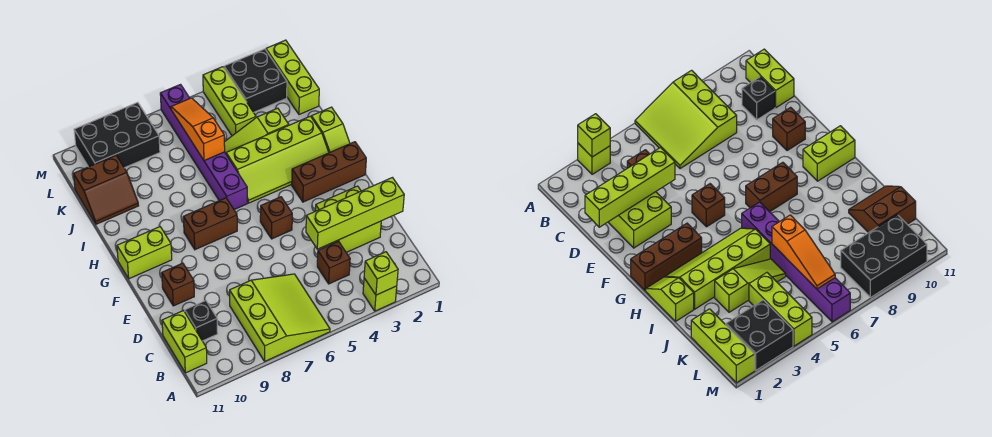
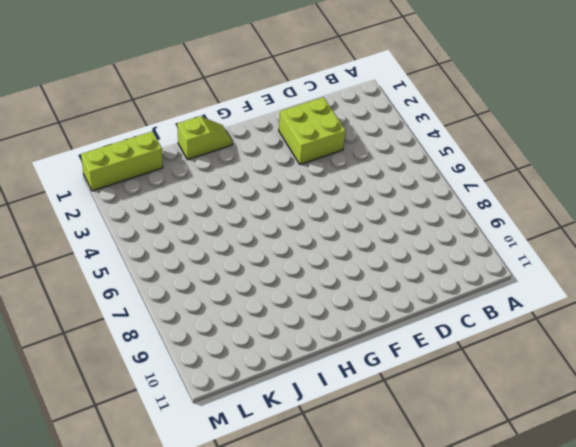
none -> lime brick A3 level 1
none -> lime slope A6:C8 level 1 top 8
none -> lime brick B11:C11 level 1

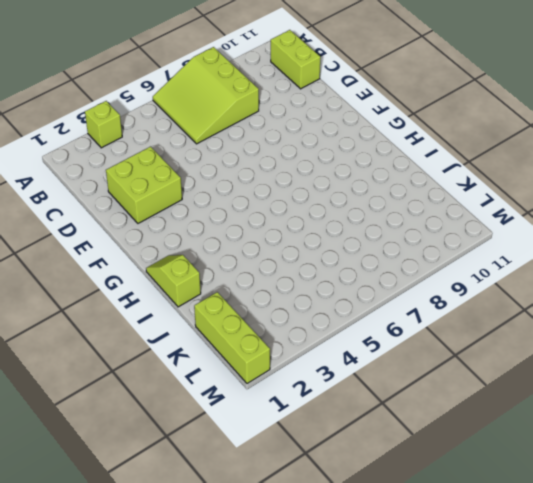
none -> brown brick C4 level 1
none -> black brick C10 level 1
none -> brown brick E10 level 1

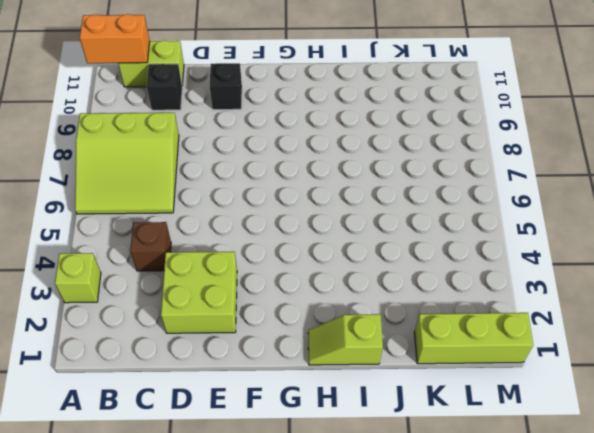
orange brick A11:B11 level 2 -> none
black brick E10 level 1 -> brown brick E10 level 1
none -> brown brick F5 level 1
none -> brown brick G1:G3 level 1
none -> brown brick G7:G8 level 1

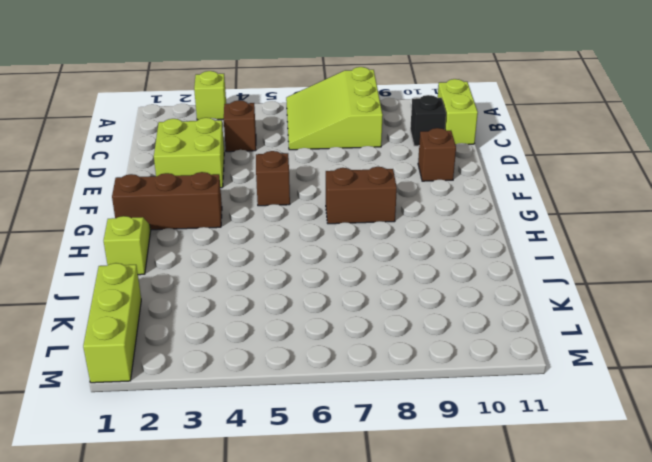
none -> lime brick G10:G11 level 1
none -> lime slope H2:I5 level 1 top I
none -> purple brick H6:M6 level 1

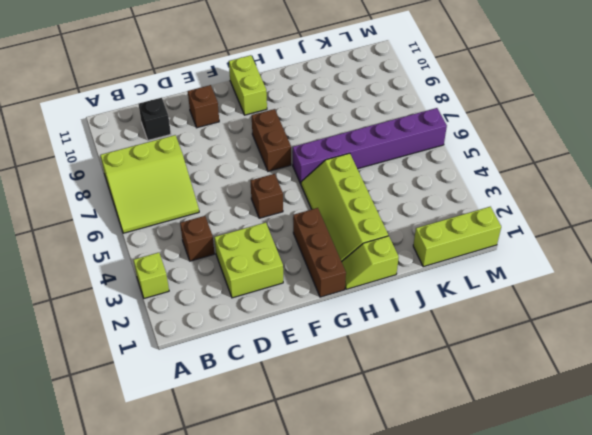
none -> lime brick B11:C11 level 1
none -> lime slope J3:J5 level 1 top 3
none -> brown slope J10:K11 level 1 top K

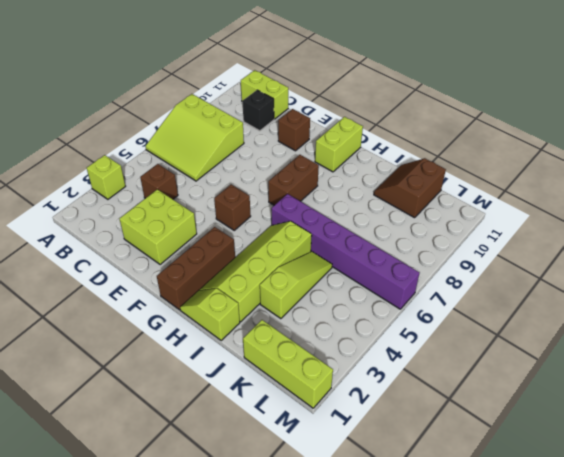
none -> lime brick K4:M4 level 1
none -> black brick L2:M3 level 1
none -> black brick L8:M10 level 1

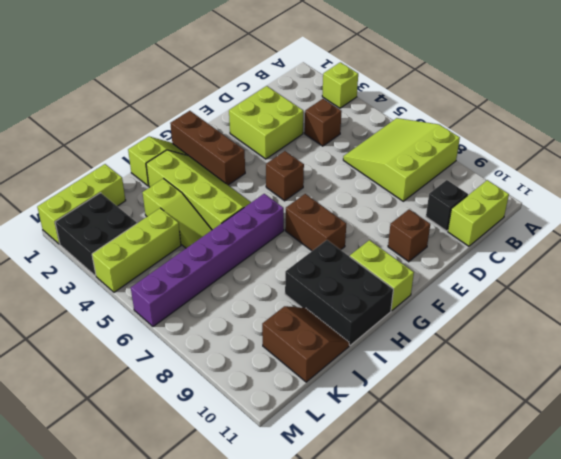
black brick H9:I11 level 1 -> black brick L8:M10 level 1
none -> lime brick A3 level 2
none -> lime brick D1:D4 level 2
none -> orange slope J6:L6 level 2 top J

